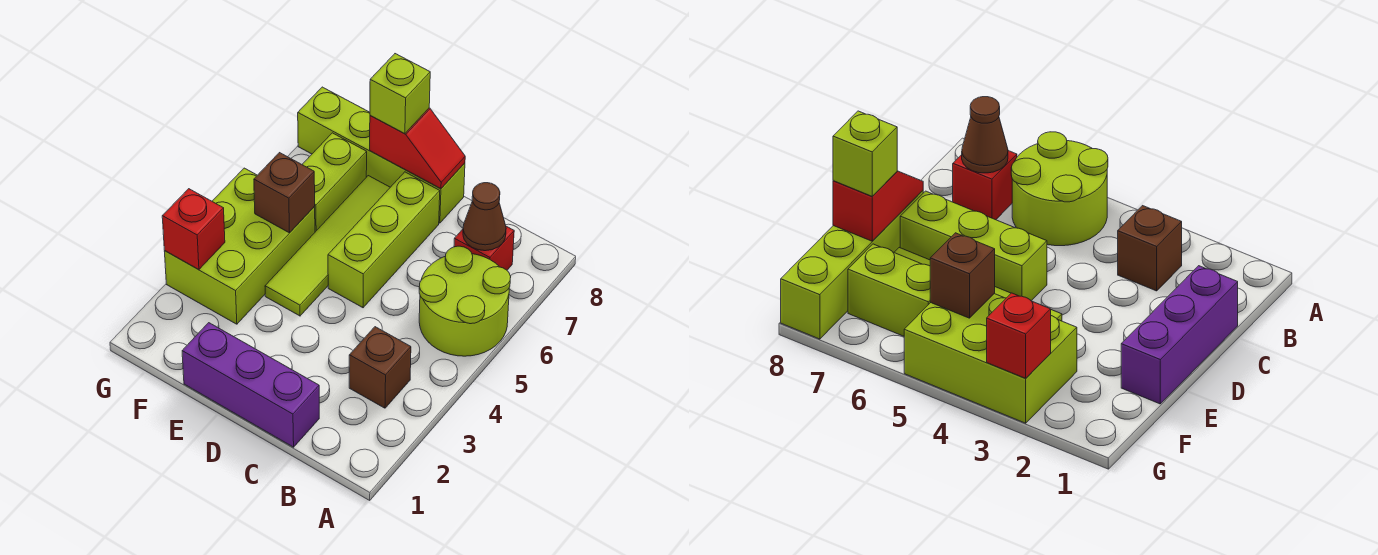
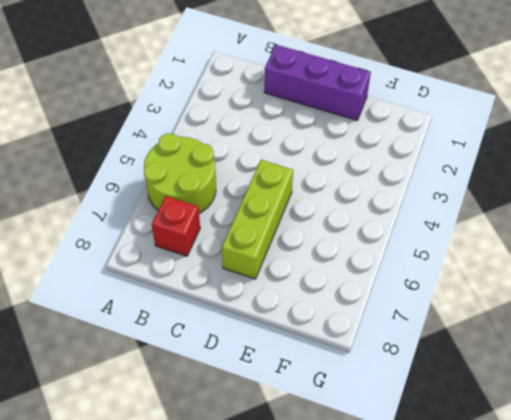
none -> brown brick B3 level 1
none -> lime brick D8:G8 level 1
none -> lime tile E4:E7 level 1

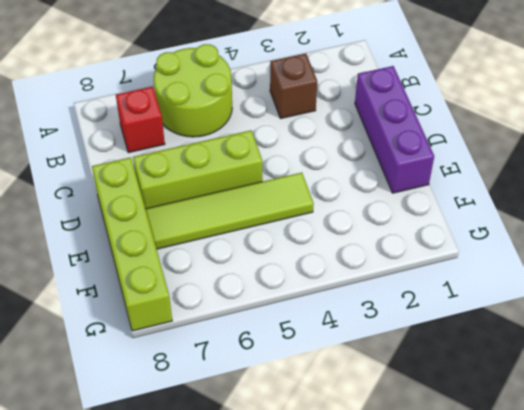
none -> lime brick F3:G5 level 1
none -> lime brick F6:F7 level 1
none -> brown cone B7 level 2

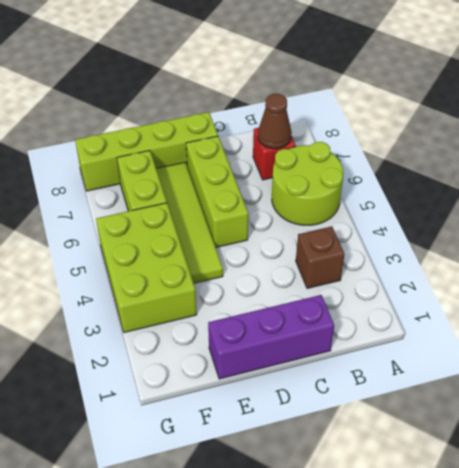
none -> red slope D8:E8 level 2 top E
none -> brown brick F5 level 2
none -> red brick G3 level 2

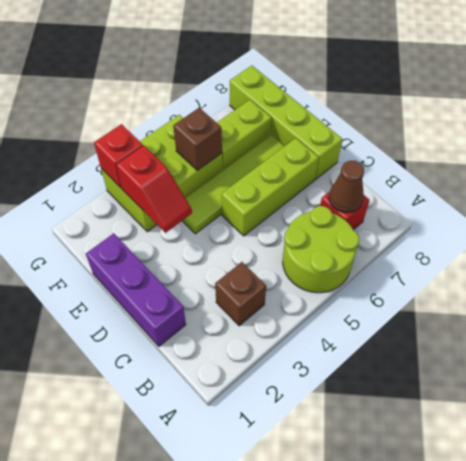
red slope E3:F3 level 2 top F -> red slope D8:E8 level 2 top E
none -> lime brick E8 level 3

